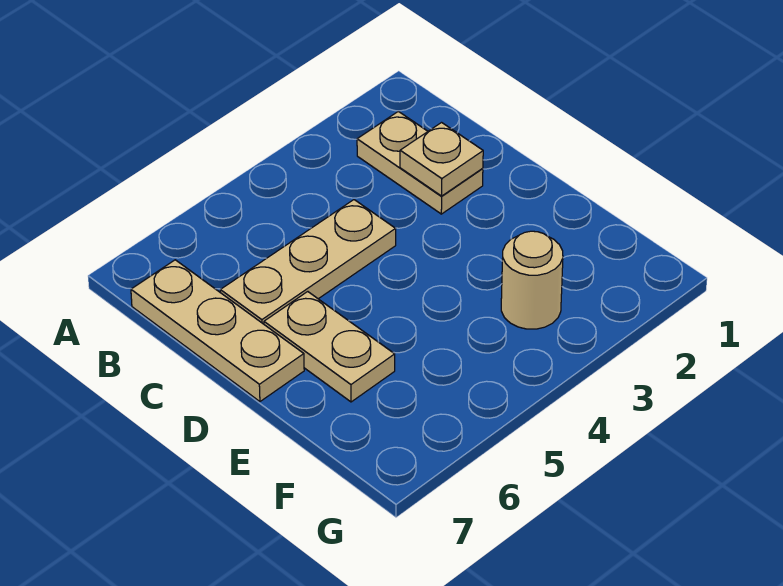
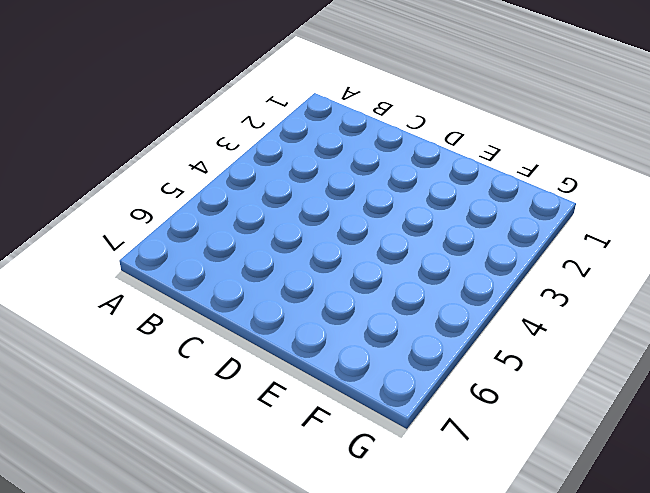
none -> tan plate B2:C2 level 1
none -> tan plate B7:D7 level 1

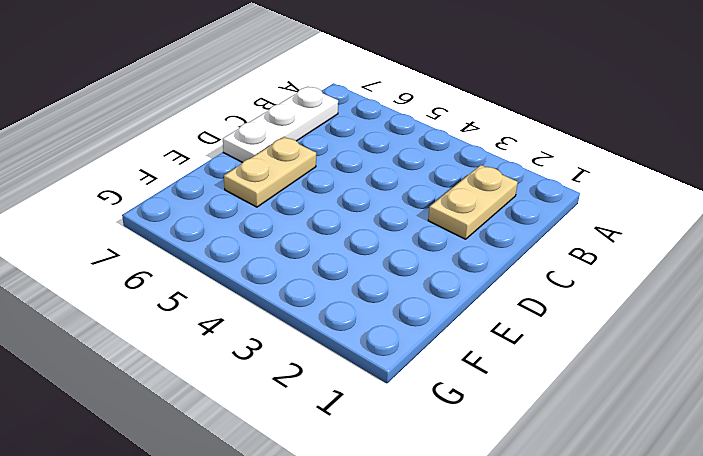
white plate B7:D7 level 1 -> tan plate B7:D7 level 1
none -> tan plate C4:C6 level 1
none -> tan round brick F3 level 1

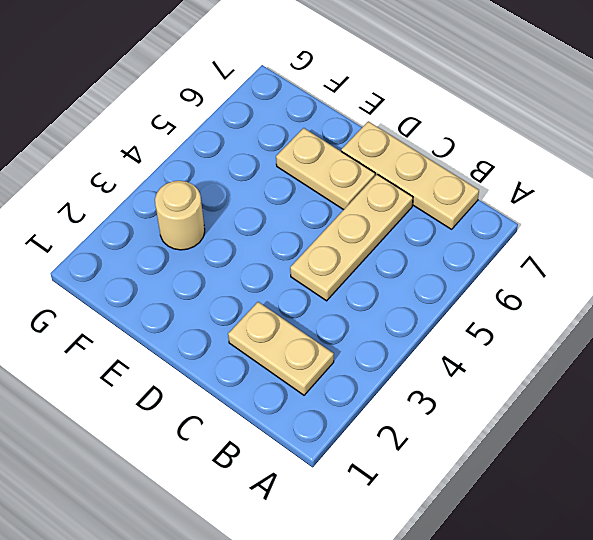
none -> tan plate C2 level 2

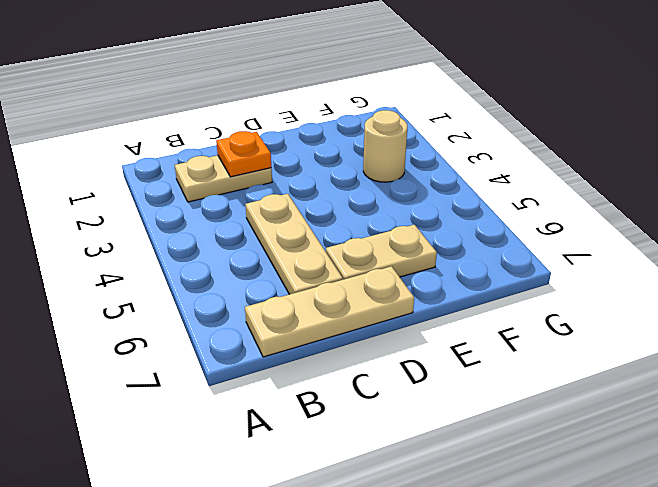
orange plate C2 level 2 -> tan plate C2 level 2

